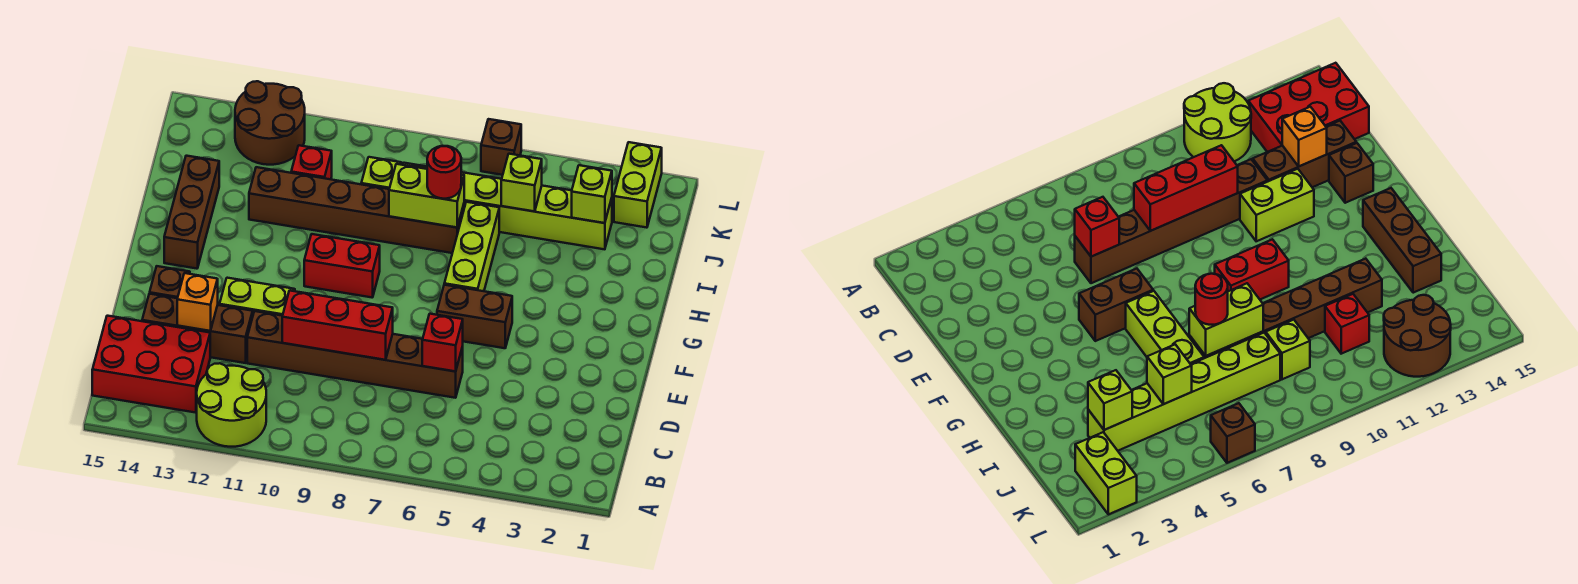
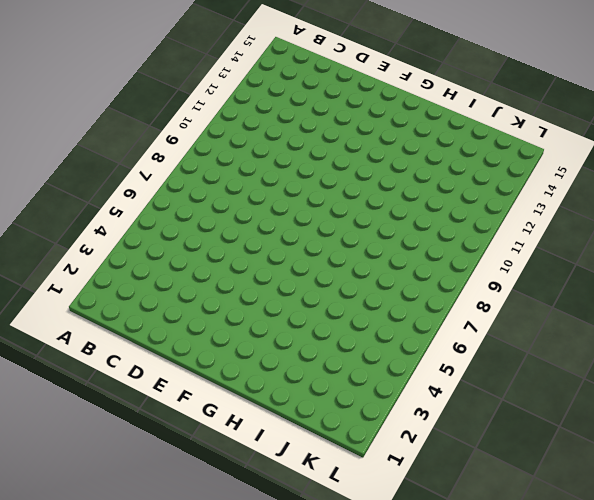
none -> lime round brick A11:B12 level 1
none -> red brick B13:C15 level 1
none -> brown brick D6:D11 level 1

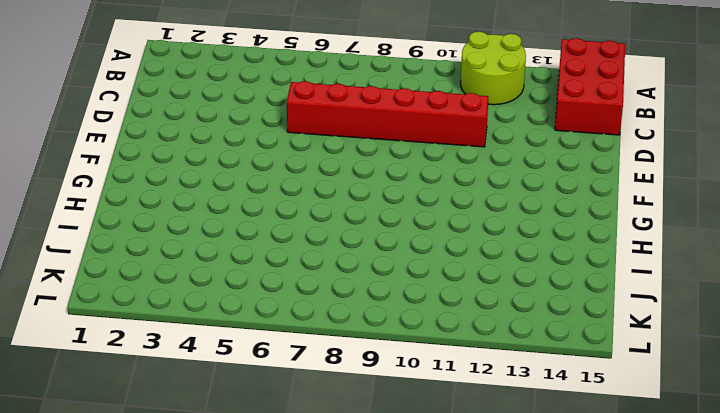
red brick A14:C15 level 1 -> red brick B13:C15 level 1
red brick D6:D11 level 1 -> brown brick D6:D11 level 1
none -> brown brick D12:D14 level 1
none -> lime brick E11:E12 level 1
none -> brown brick E14 level 1

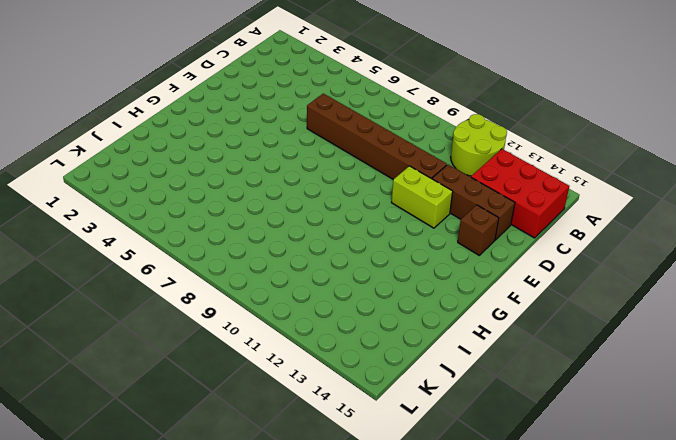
none -> brown brick F5:F6 level 1
none -> lime brick G6:I6 level 1
none -> red brick G9:G10 level 1

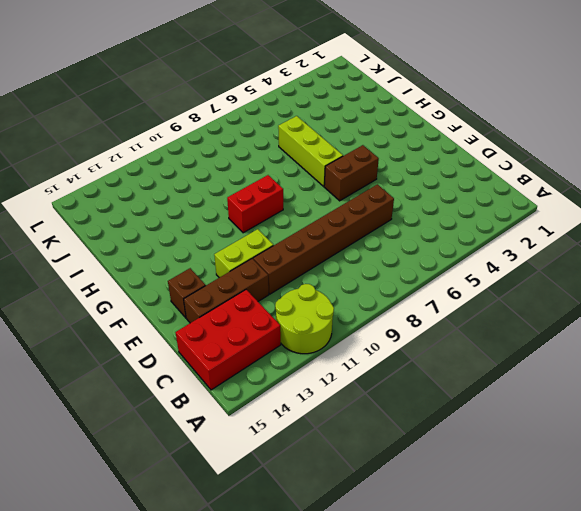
none -> brown brick G14:I14 level 1
none -> brown brick I7:I12 level 1
none -> lime brick J3:J8 level 1

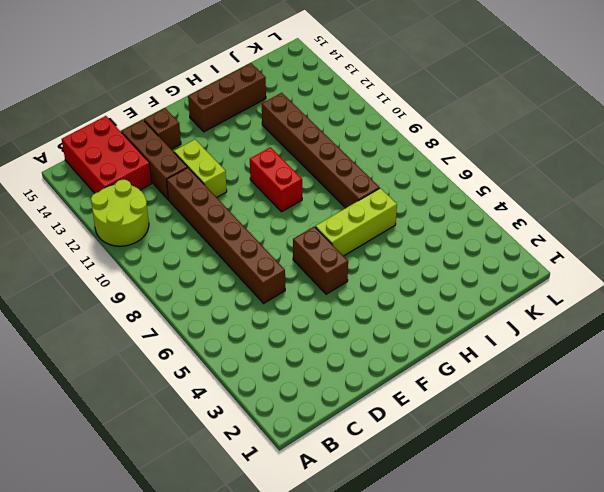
none -> lime brick J3:J8 level 1
none -> lime brick J9 level 1
none -> red brick J11 level 1

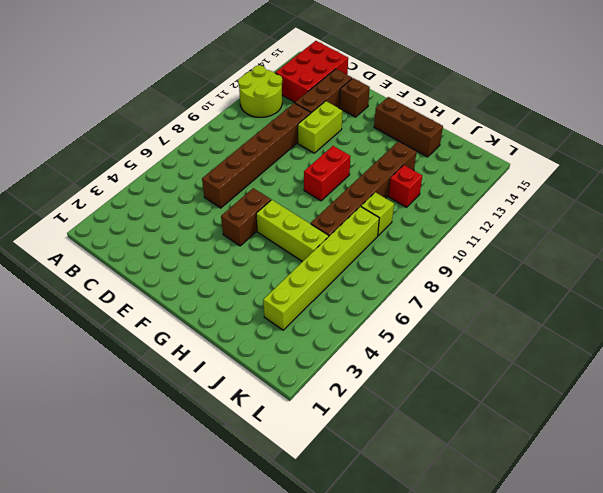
none -> lime brick K2:L2 level 1
none -> brown round brick K12:L13 level 1
none -> brown brick L6 level 1

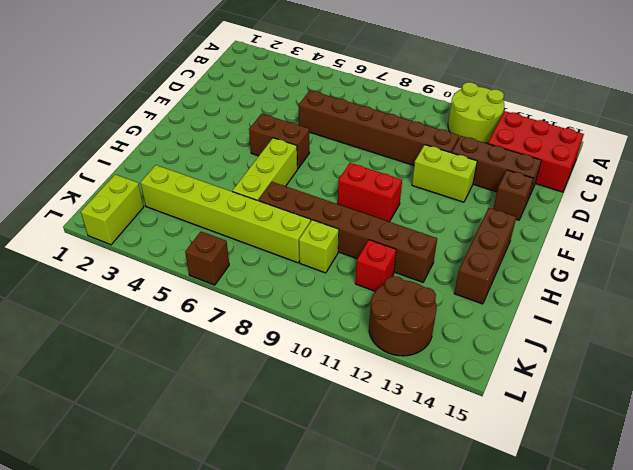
none -> red brick D6 level 2
none -> red brick D8:D10 level 2
none -> orange brick D13 level 2

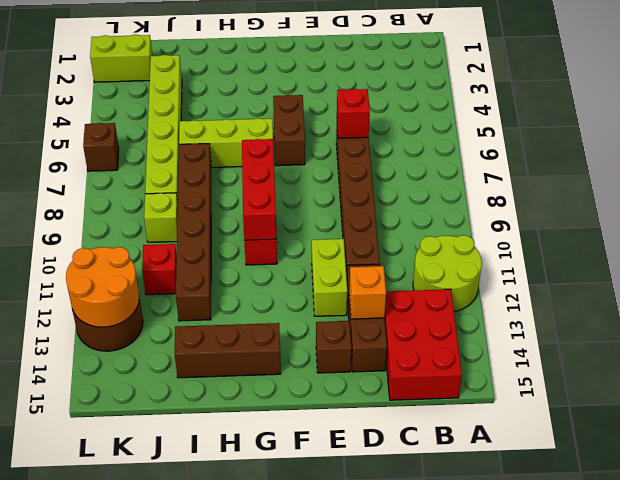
red brick G8:G10 level 2 -> red brick D8:D10 level 2
orange round brick K12:L13 level 2 -> none
none -> lime brick I7:I8 level 2
none -> lime brick J3 level 2
none -> lime brick J5 level 2

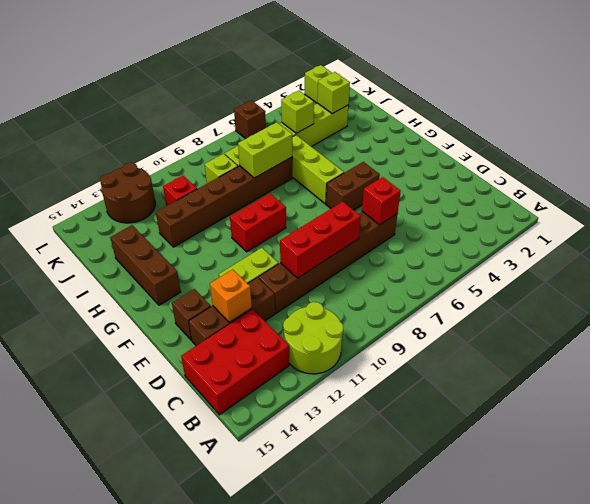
none -> red round brick I7 level 3

